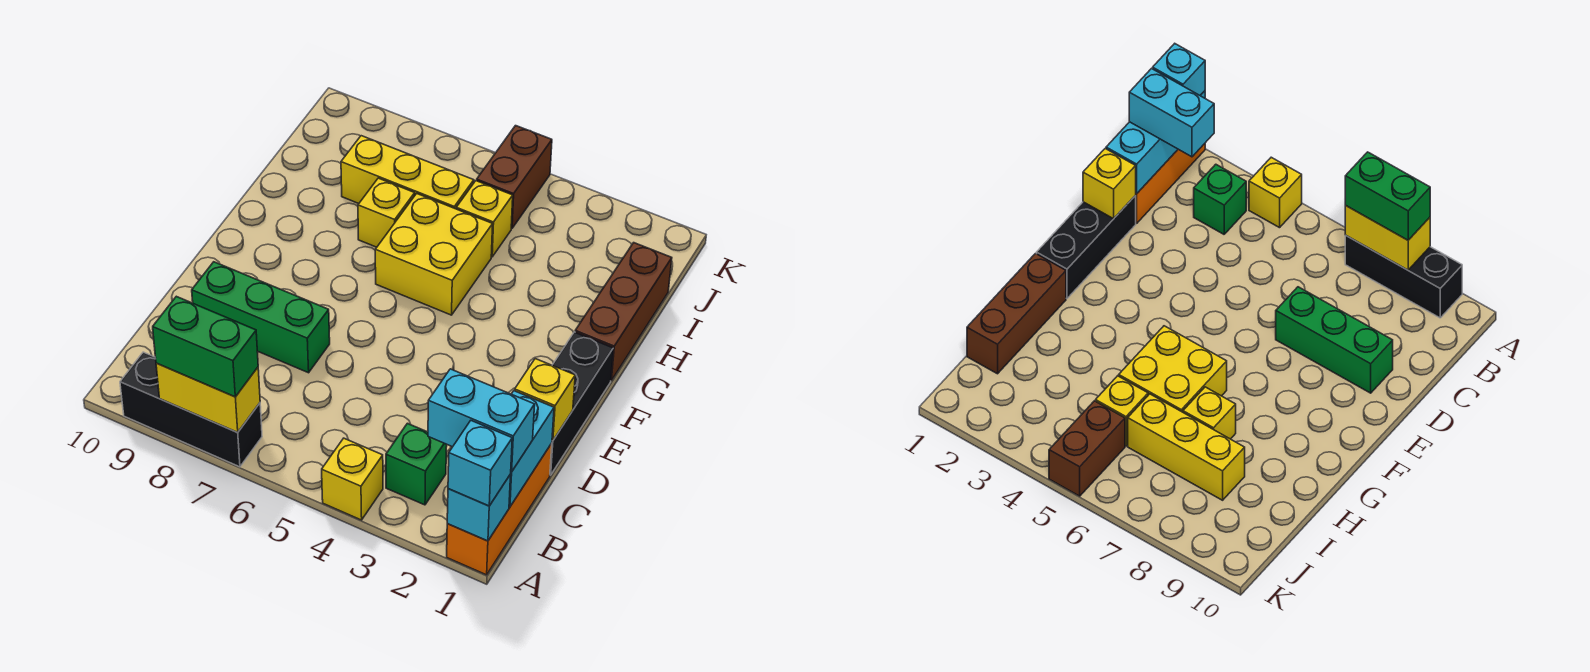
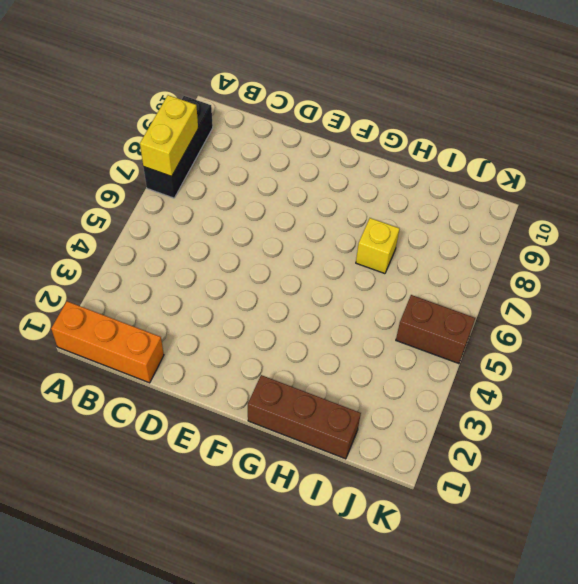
none -> yellow brick A4 level 1
none -> green brick B3 level 1
none -> black brick D1:F1 level 1

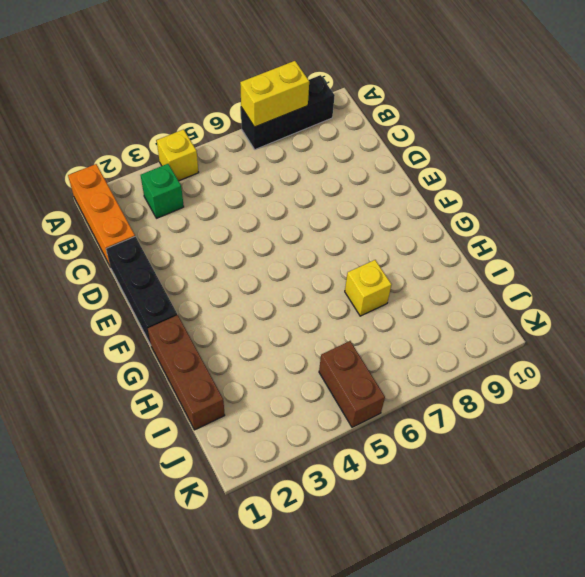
none -> green brick D7:D9 level 1
none -> yellow brick G5:H6 level 1
none -> yellow brick I5 level 1

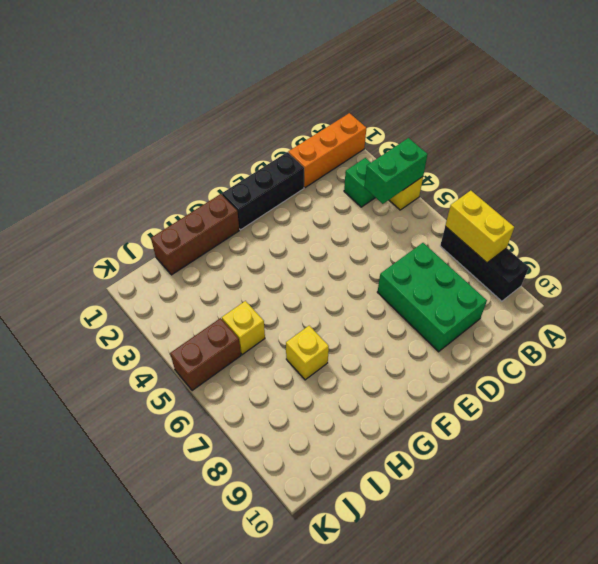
green brick A4:B4 level 2 -> green brick A7:A8 level 3
green brick C7:D9 level 1 -> green brick D7:D9 level 1
none -> yellow brick G5:H6 level 1
none -> yellow brick I6:I8 level 1
none -> cyan brick A1 level 2

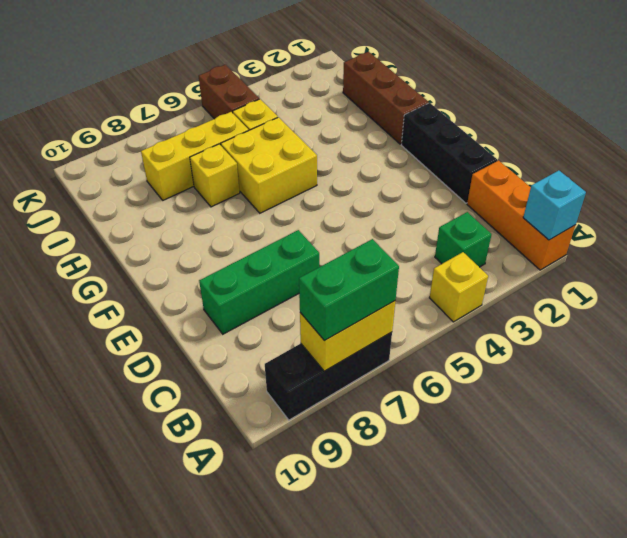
none -> cyan brick B1:C1 level 2
none -> yellow brick D1 level 2
none -> cyan brick A1 level 3

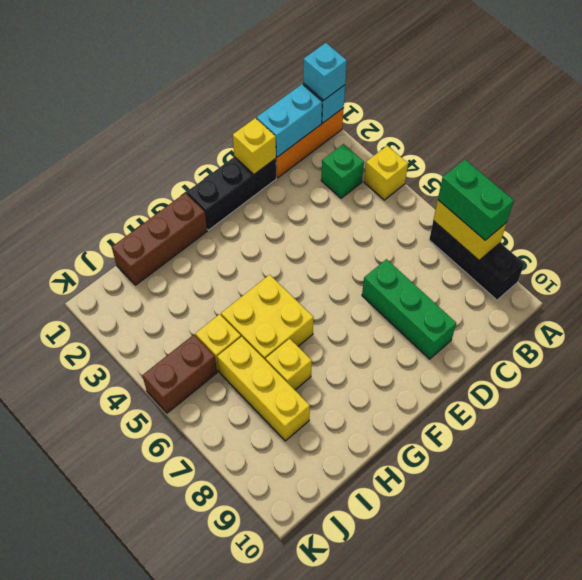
none -> cyan brick B1:B2 level 3

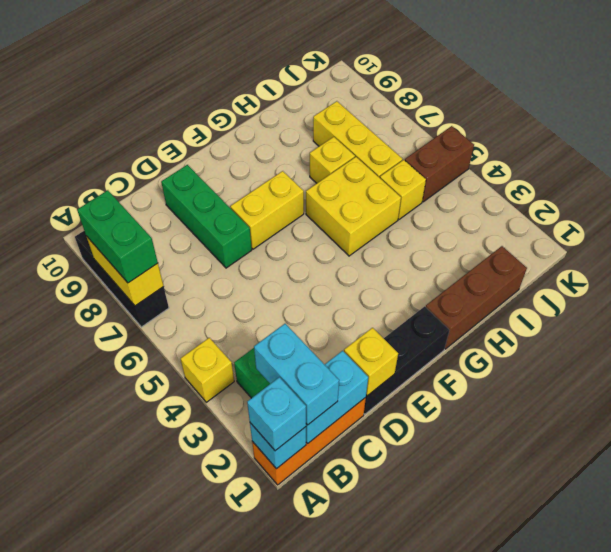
yellow brick E7:F7 level 1 -> none

